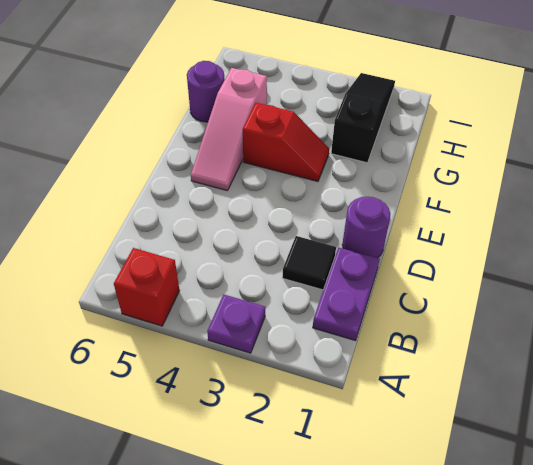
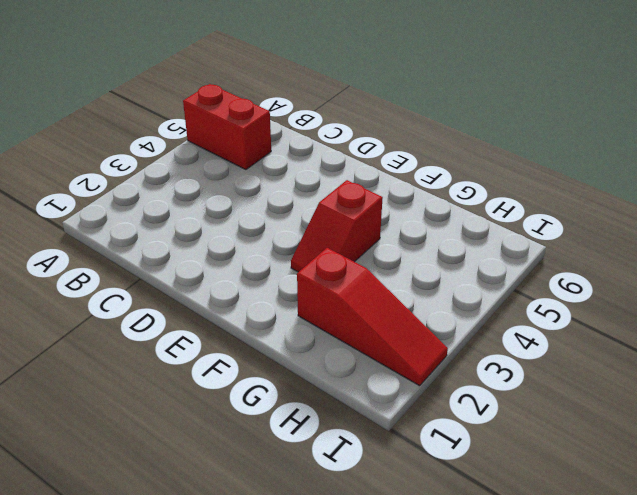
red brick A5:B5 level 1 -> red brick A5 level 1
red slope G2:I2 level 1 top G -> black slope G2:I2 level 1 top G
none -> purple plate A3 level 1
none -> purple plate B1:C1 level 1

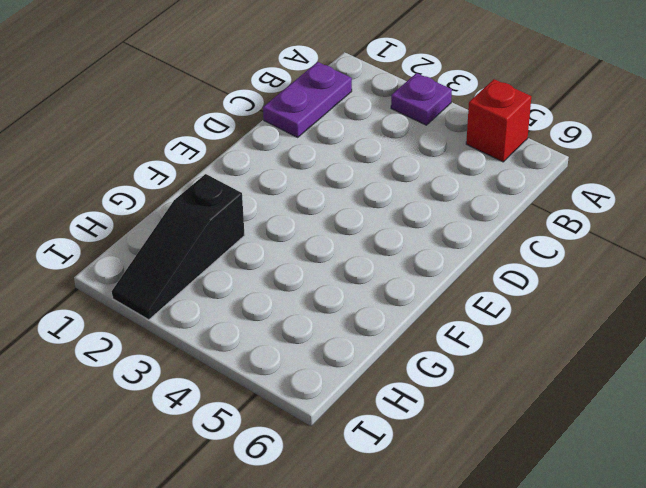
none -> black tile C2 level 1
none -> purple round brick D1 level 1

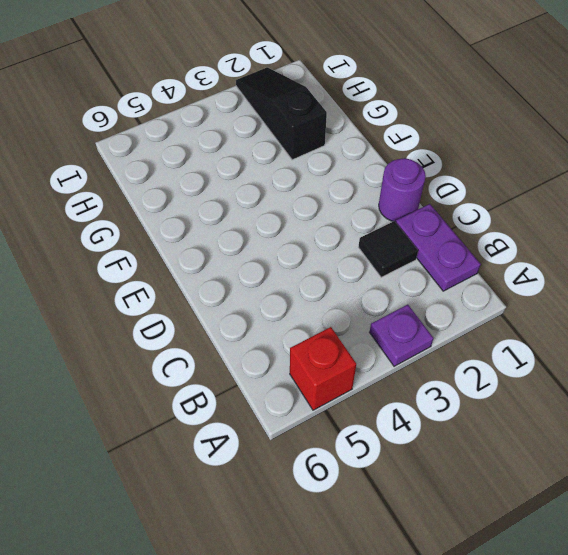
none -> pink slope E5:G5 level 1 top G
none -> red slope F3:F4 level 1 top 4

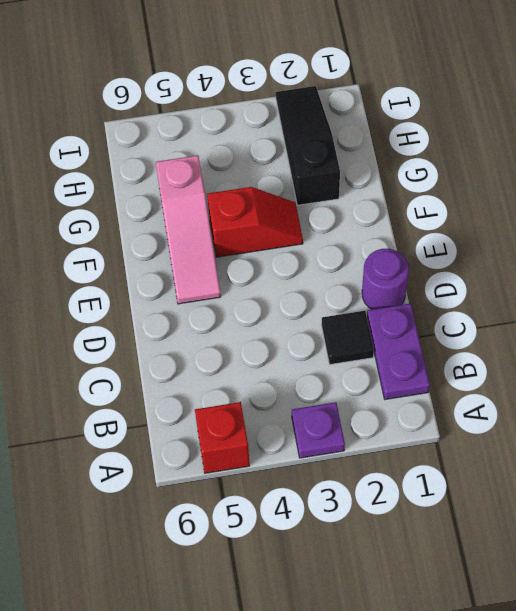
none -> purple round brick G6 level 1

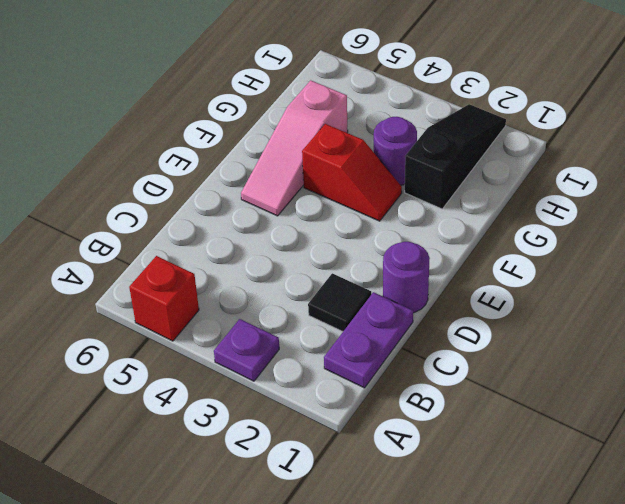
purple round brick G3 level 1 -> purple round brick G6 level 1

